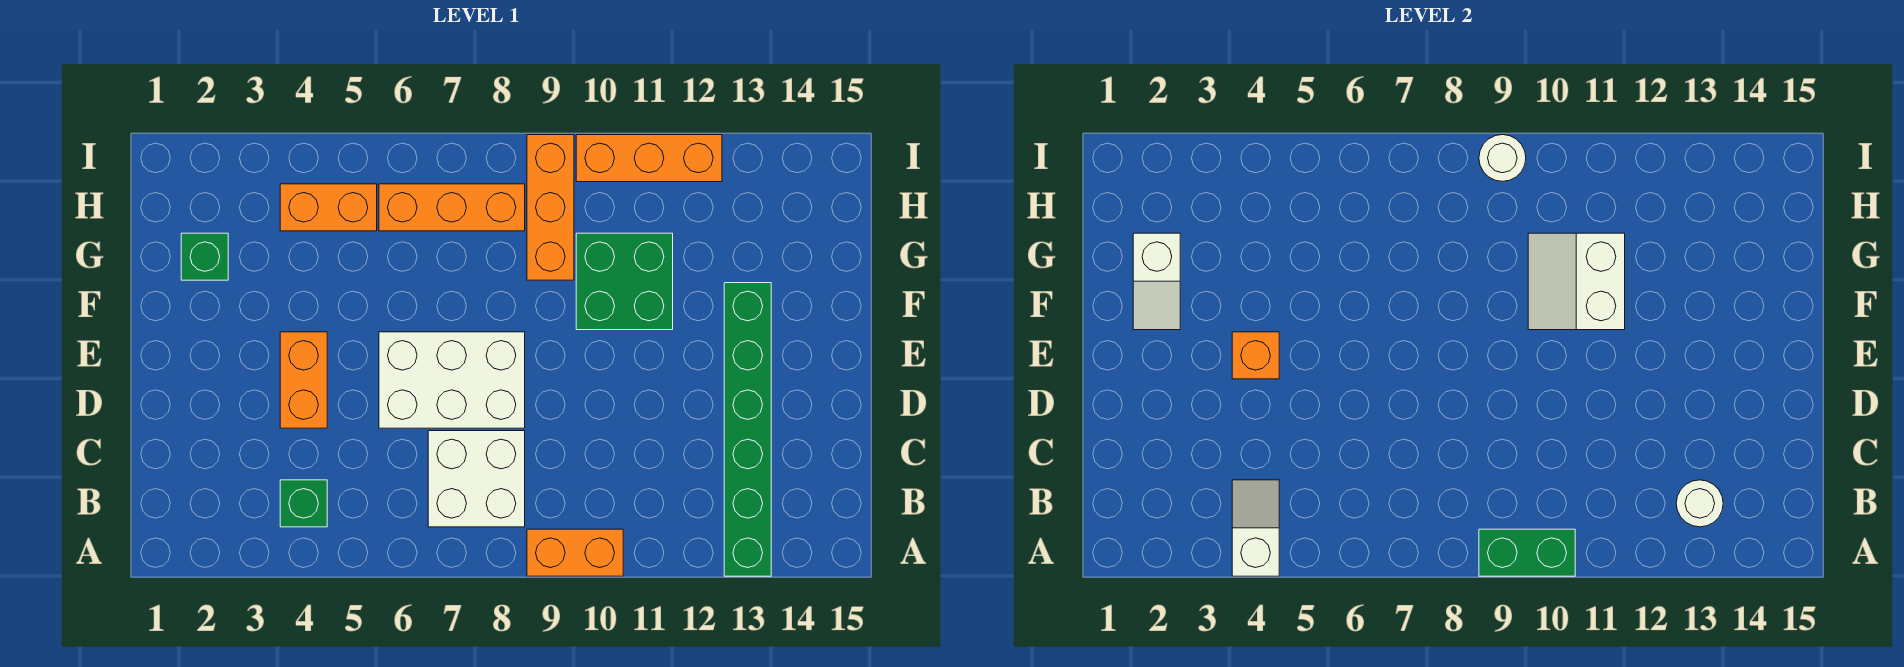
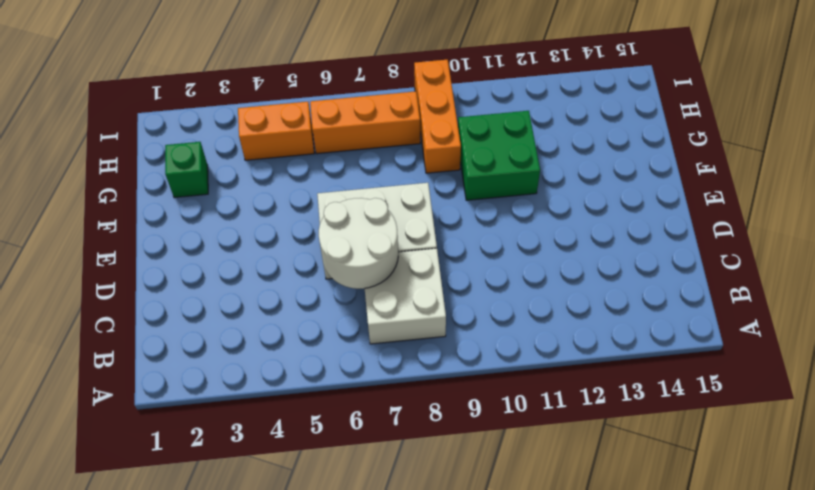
white round brick C6:D7 level 2 -> none
none -> orange brick A9:A10 level 1
none -> green brick A13:F13 level 1
none -> green brick B4 level 1

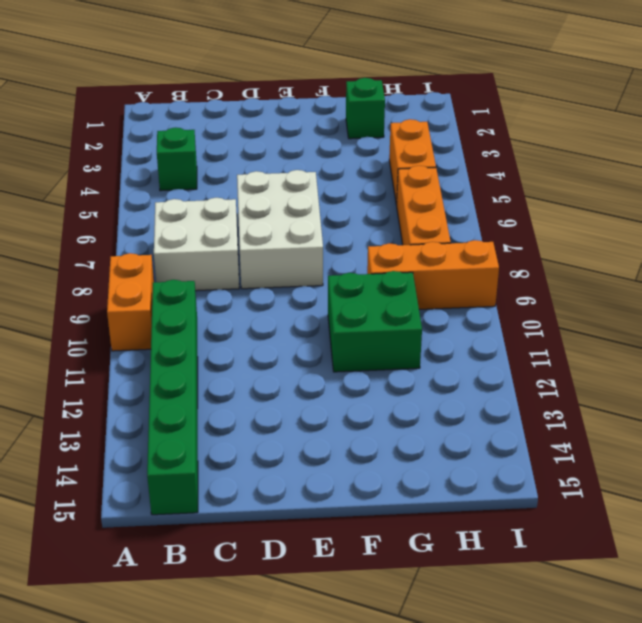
green brick B10:B15 level 1 -> green brick A13:F13 level 1
none -> orange brick D4:E4 level 1
none -> orange brick I10:I12 level 1
none -> white slope A4:B4 level 2 top A

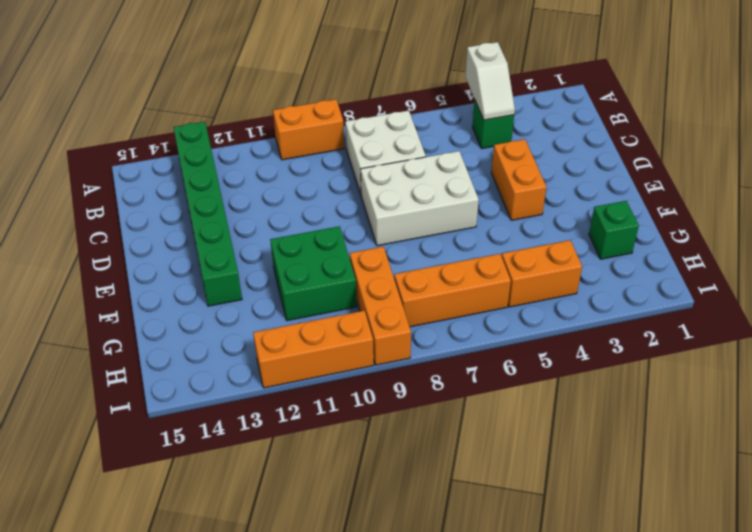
none -> green brick A9:A10 level 2
none -> white round brick B13 level 2
none -> orange brick E4 level 2

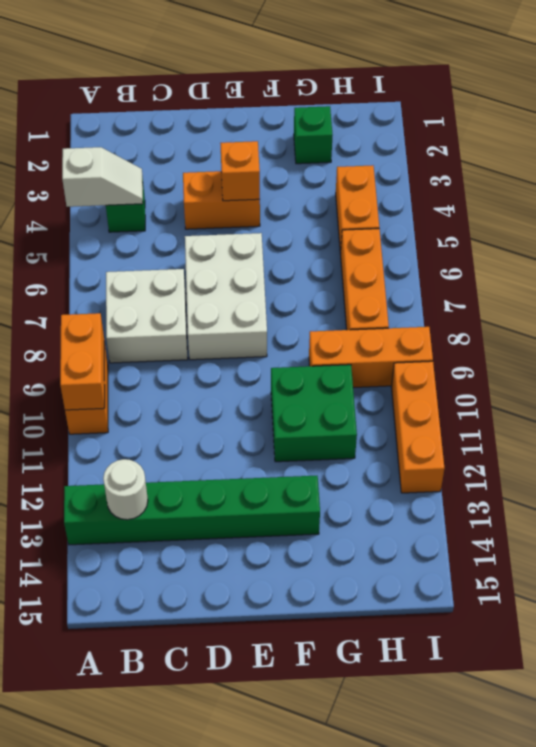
orange brick A9:A10 level 2 -> green brick A9:A10 level 2
none -> white slope F2:G2 level 2 top G
none -> white slope F10:G11 level 2 top 11
none -> white round brick I9 level 2

